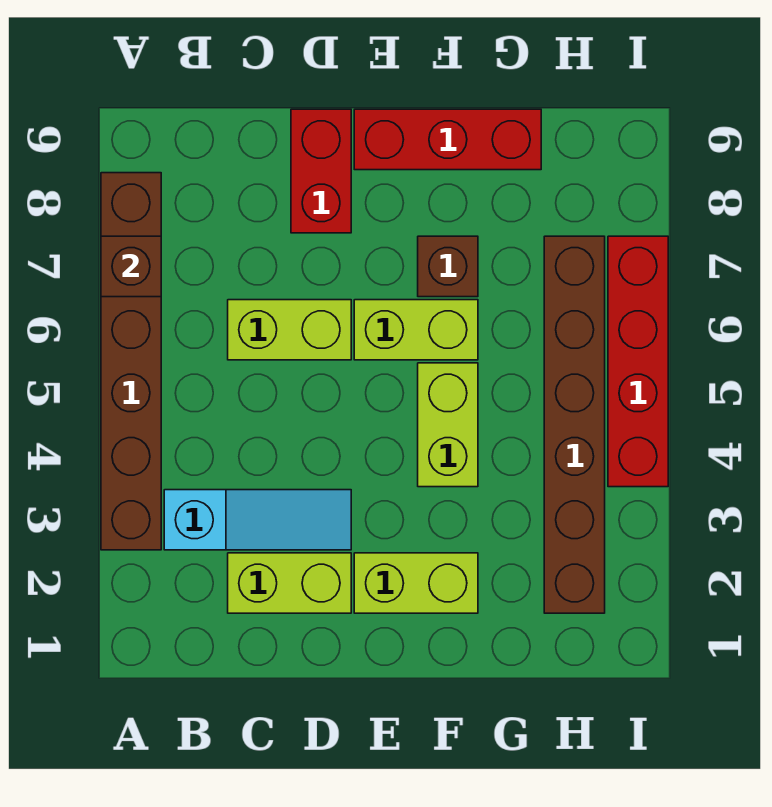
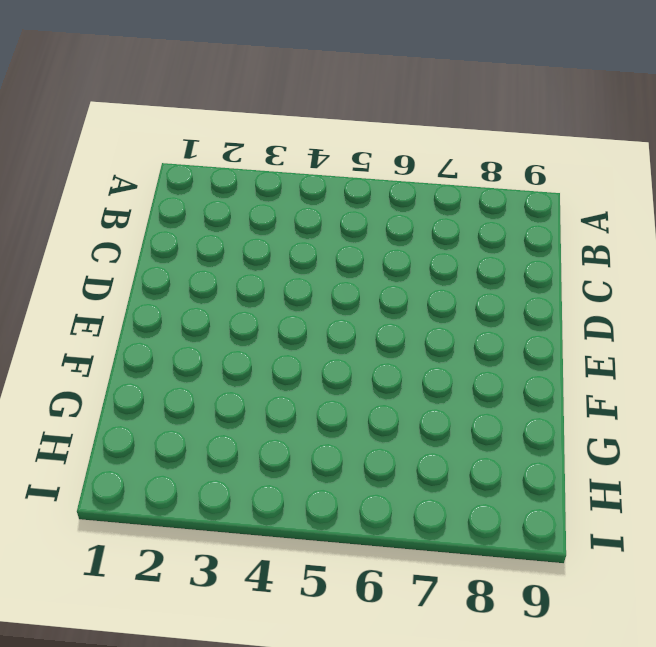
none -> brown brick A3:A8 level 1
none -> cyan slope B3:D3 level 1 top B
none -> lime brick C2:D2 level 1

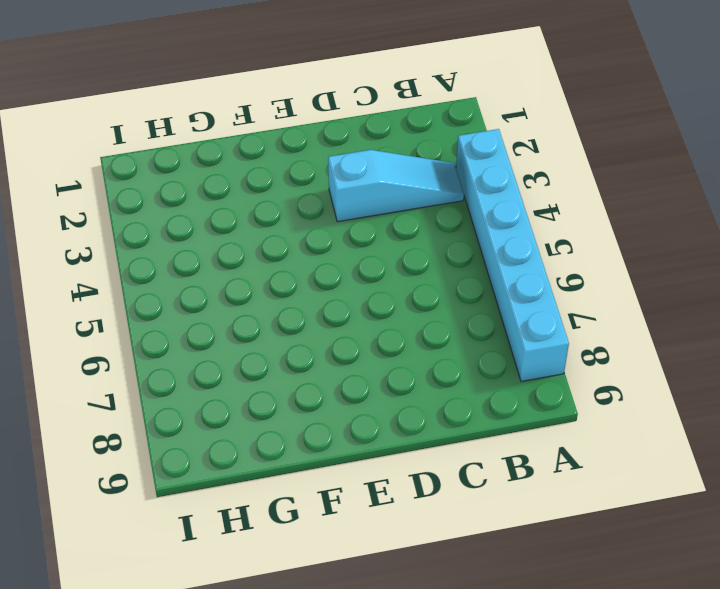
cyan brick A3:A8 level 1 -> brown brick A3:A8 level 1
cyan slope B3:D3 level 1 top D -> cyan slope B3:D3 level 1 top B
none -> lime brick C2:D2 level 1
none -> lime brick C6:D6 level 1
none -> red brick D8:D9 level 1

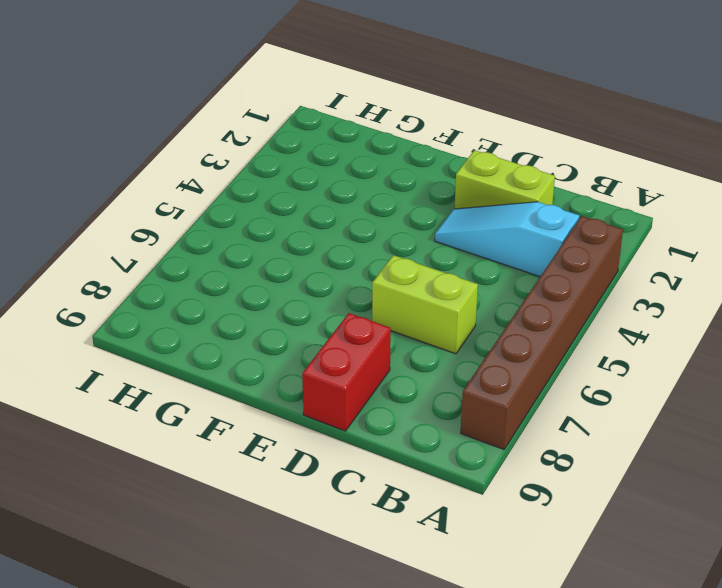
none -> lime brick E2:F2 level 1
none -> lime brick E6:F6 level 1
none -> red brick E9:G9 level 1

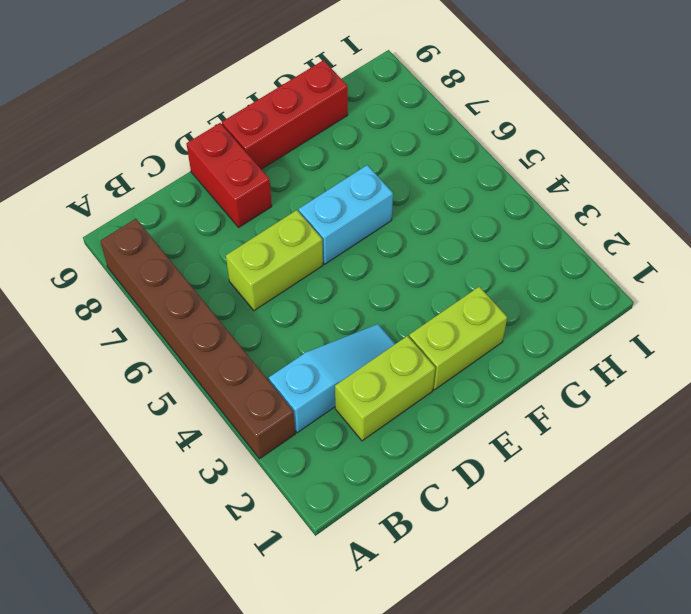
cyan brick E6:F6 level 1 -> lime brick E6:F6 level 1
none -> lime brick F4:F5 level 1
none -> brown brick F7 level 1
none -> brown brick H2:H7 level 1

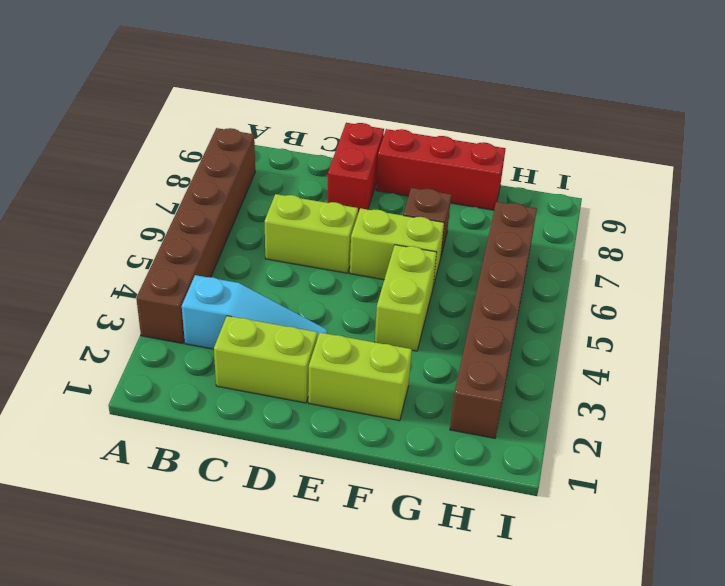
none -> red brick I4:I7 level 1
none -> brown brick A7 level 2

